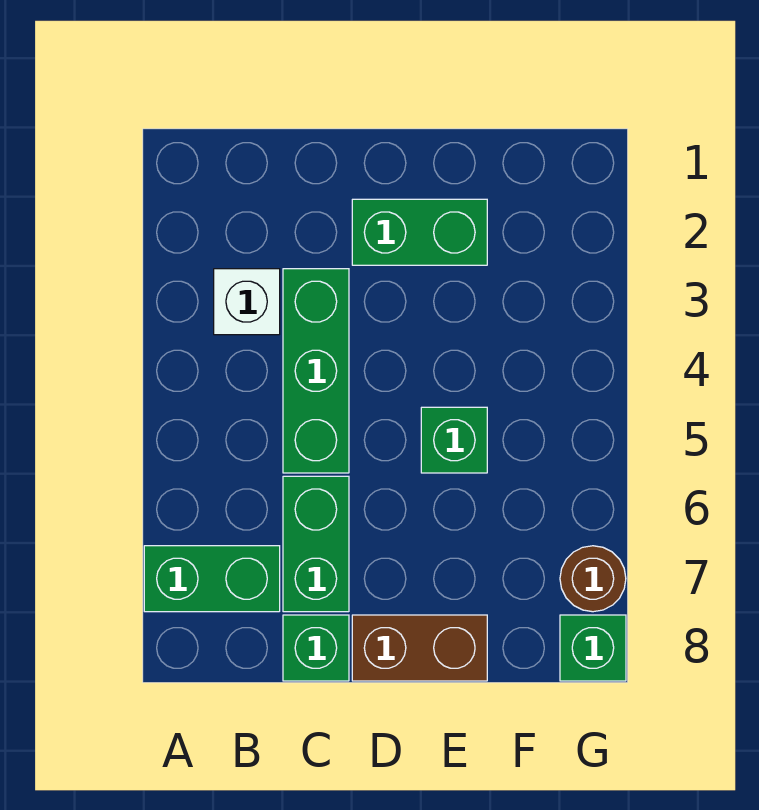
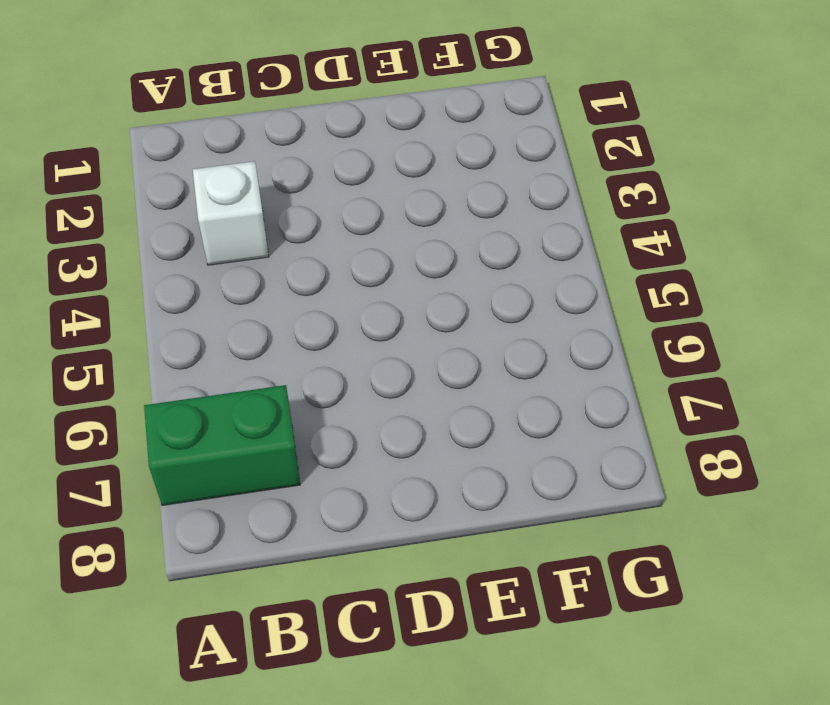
none -> green brick C3:C5 level 1
none -> green brick C6:C7 level 1

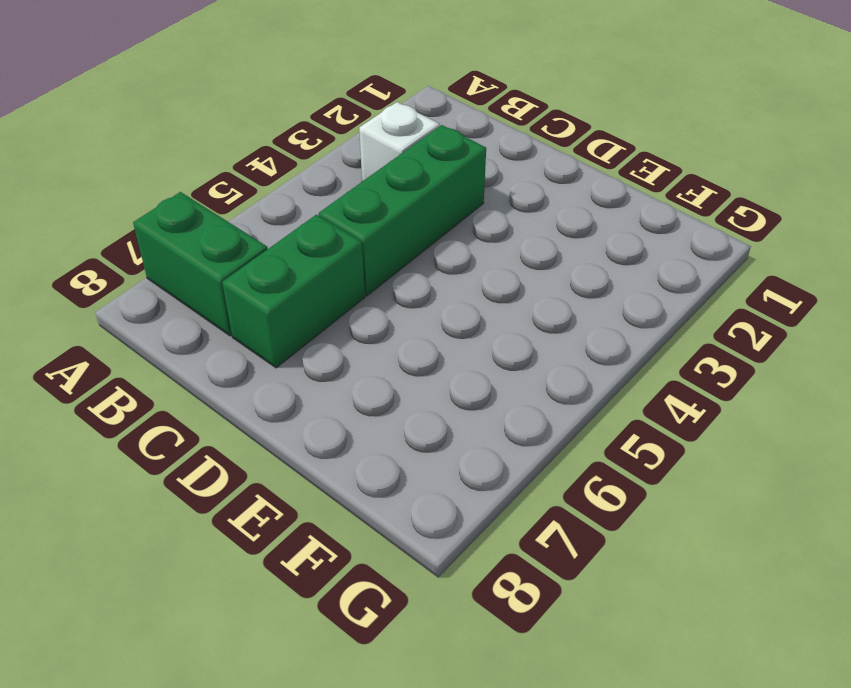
none -> green brick C8 level 1
none -> green brick D2:E2 level 1

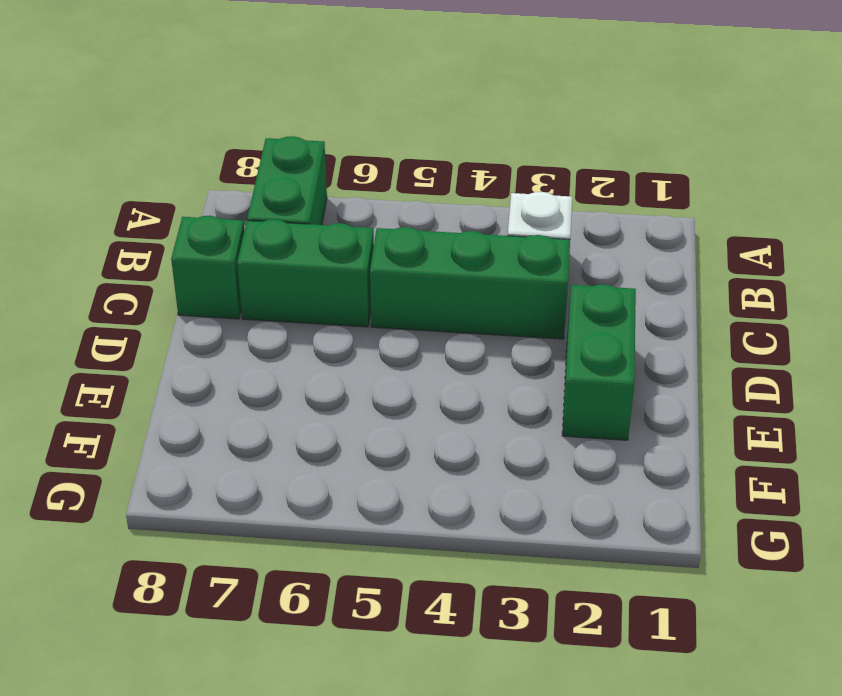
none -> brown brick D8:E8 level 1
none -> green brick E5 level 1

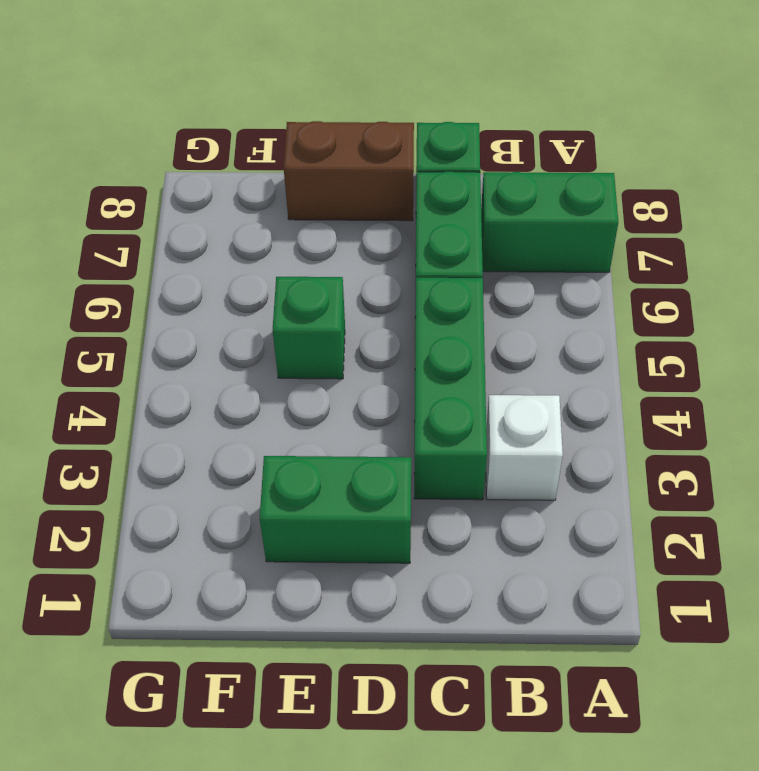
none -> brown round brick G7 level 1
none -> green brick G8 level 1

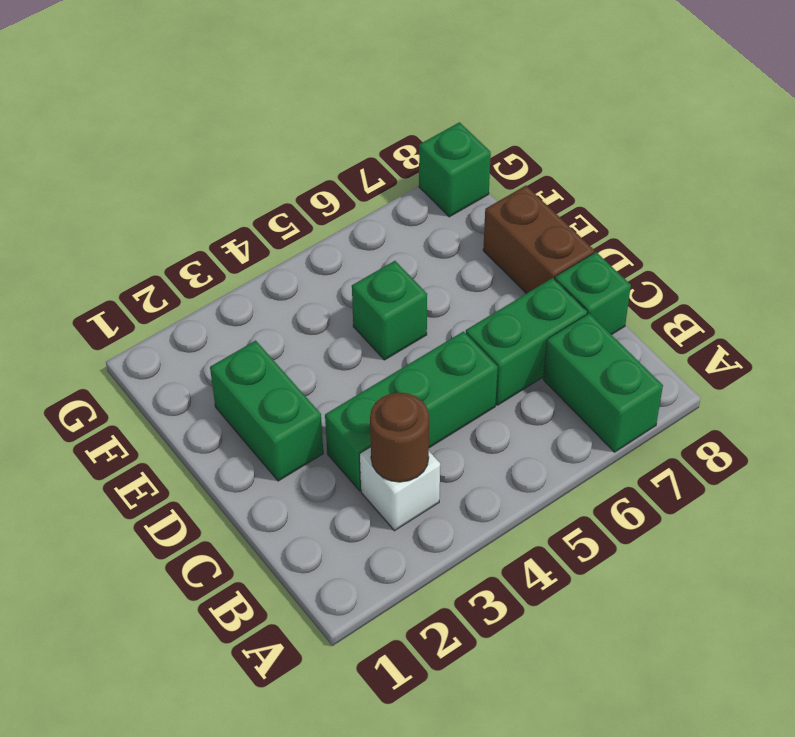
brown round brick B3 level 2 -> brown round brick G7 level 1

